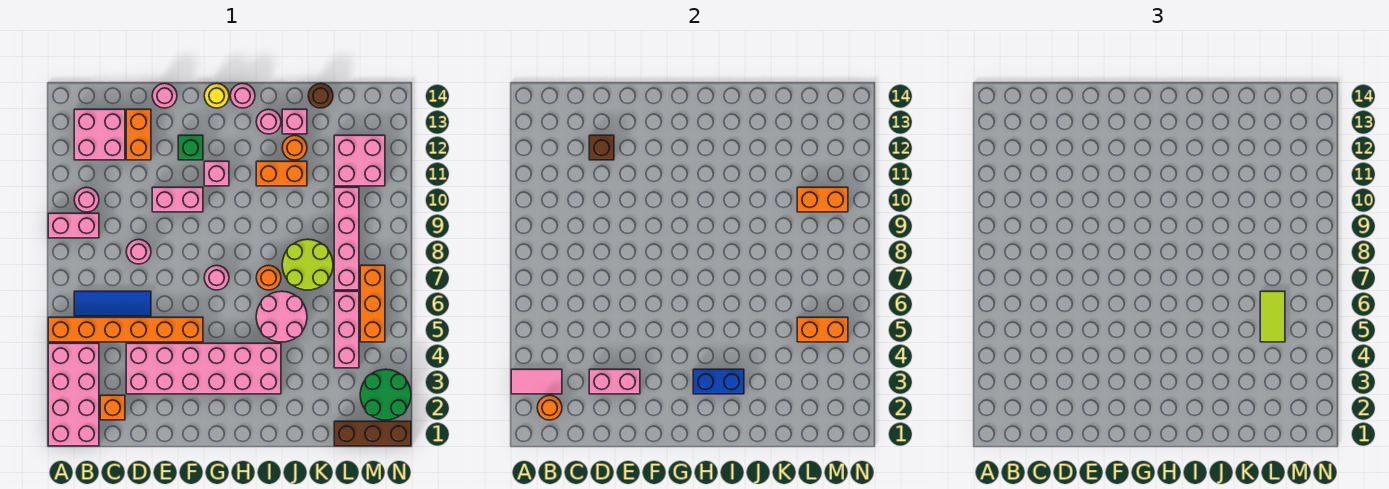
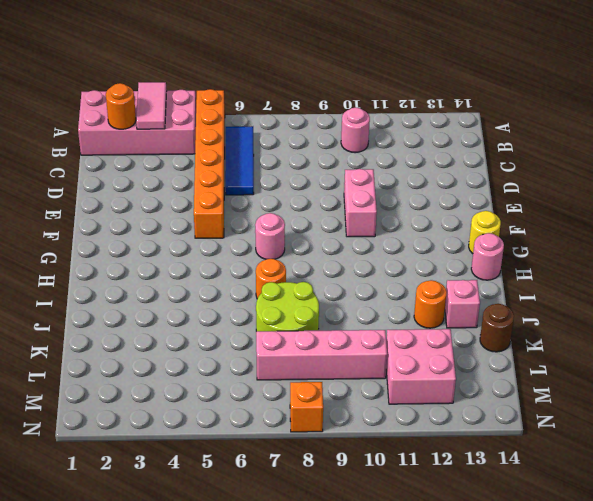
orange brick N8 level 1 -> orange brick C2 level 1
none -> pink brick A9:B9 level 1
none -> pink brick B12:C13 level 1
none -> pink brick D3:I4 level 1
none -> pink round brick D8 level 1

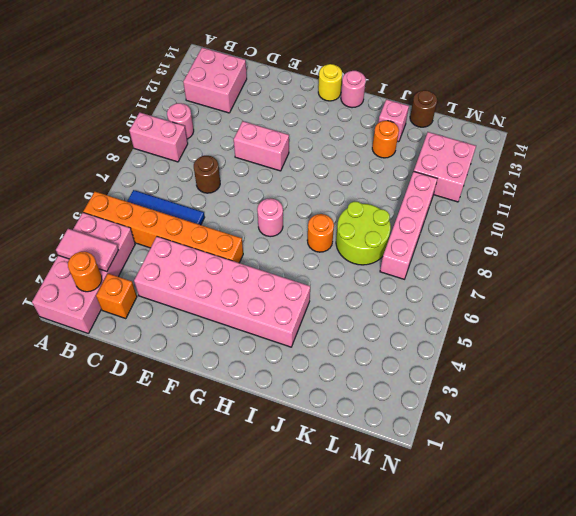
brown round brick D8 level 1 -> pink round brick D8 level 1
none -> orange brick D12:D13 level 1
none -> pink round brick E14 level 1
none -> green brick F12 level 1
none -> pink brick G11 level 1

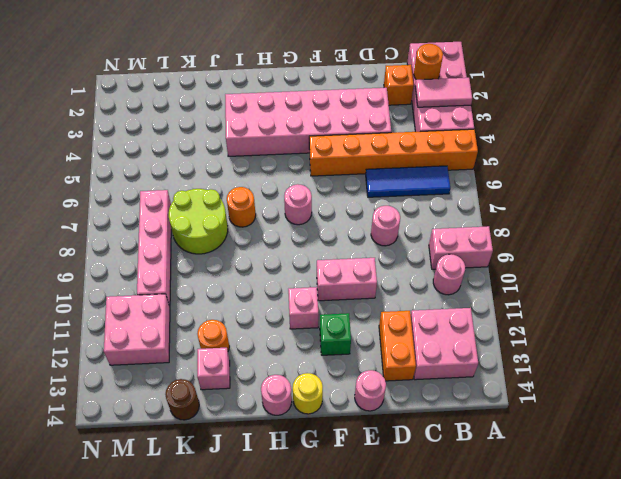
none -> pink round brick I5:J6 level 1
none -> orange brick I11:J11 level 1
none -> pink round brick I13 level 1
none -> brown brick L1:N1 level 1

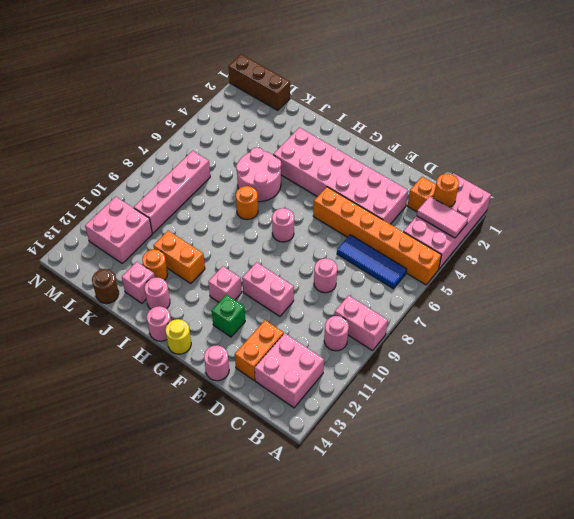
none -> lime round brick J7:K8 level 1
none -> pink brick L4:L6 level 1
none -> green round brick M2:N3 level 1
none -> orange brick M5:M7 level 1

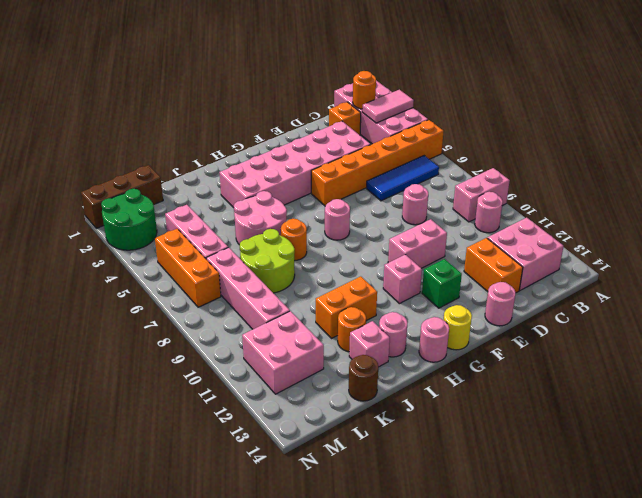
none -> pink brick D3:E3 level 2
none -> brown brick D12 level 2
none -> blue brick H3:I3 level 2
none -> orange brick L5:M5 level 2

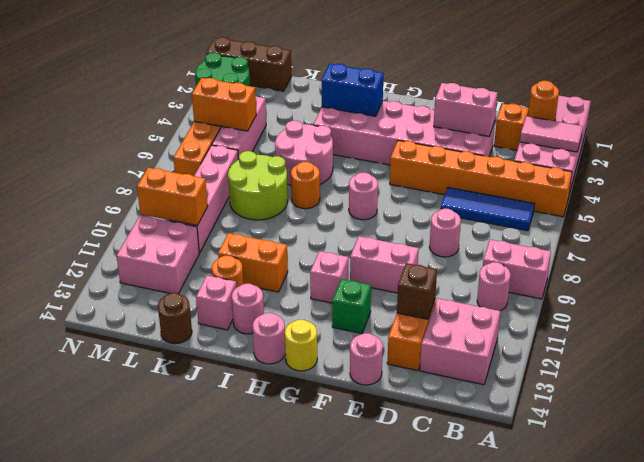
none -> lime tile L5:L6 level 3

